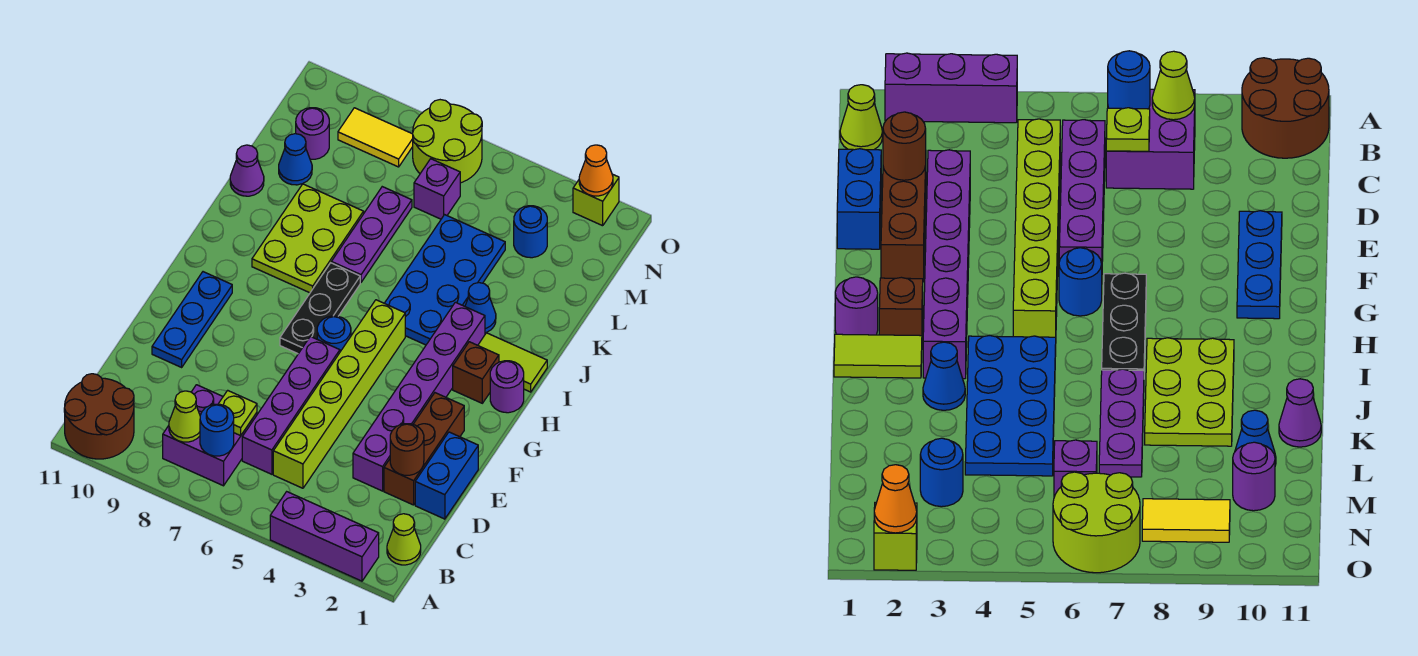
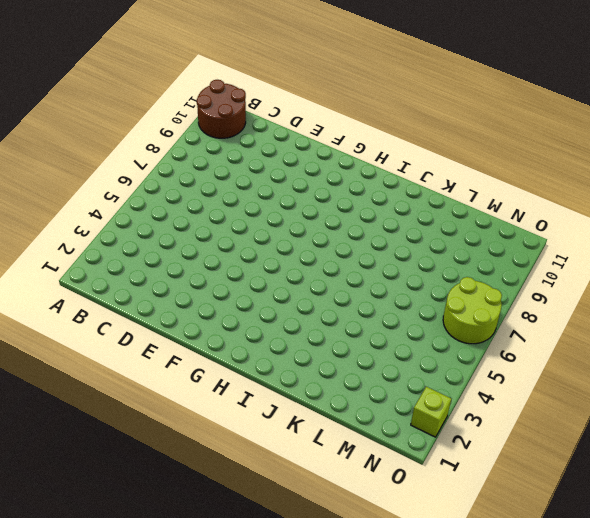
none -> purple brick A2:A4 level 1
none -> lime cone B1 level 1
none -> purple brick B7:C8 level 1
none -> lime brick C5:H5 level 1

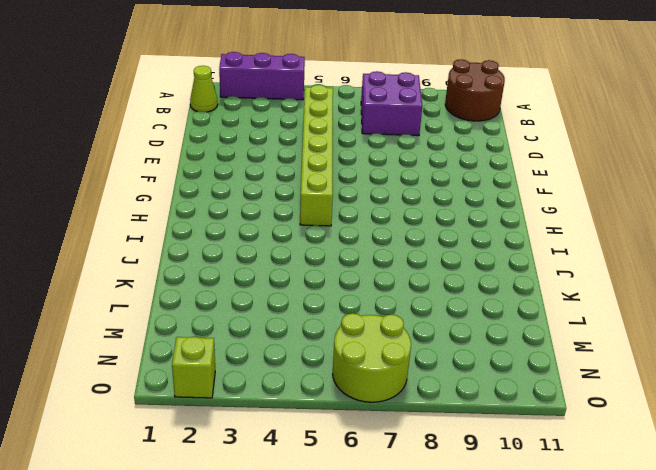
none -> purple brick C6:F6 level 1
none -> blue brick D1:E1 level 1
none -> brown brick D2:F2 level 1
none -> purple brick D3:I3 level 1

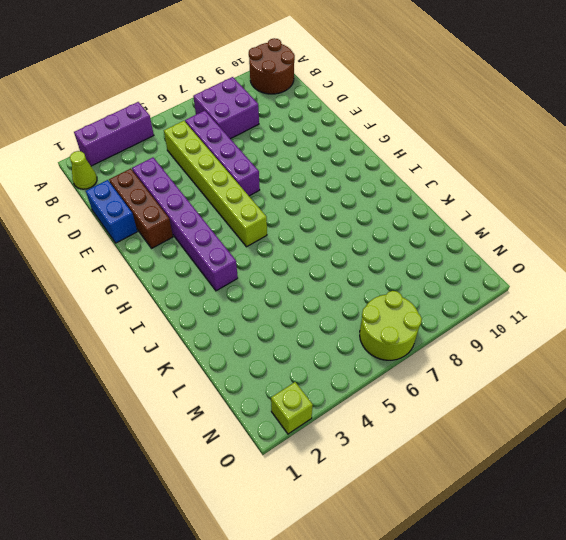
none -> blue plate E10:G10 level 1
none -> blue round brick G6 level 1
none -> black plate G7:I7 level 1
none -> purple round brick H1 level 1

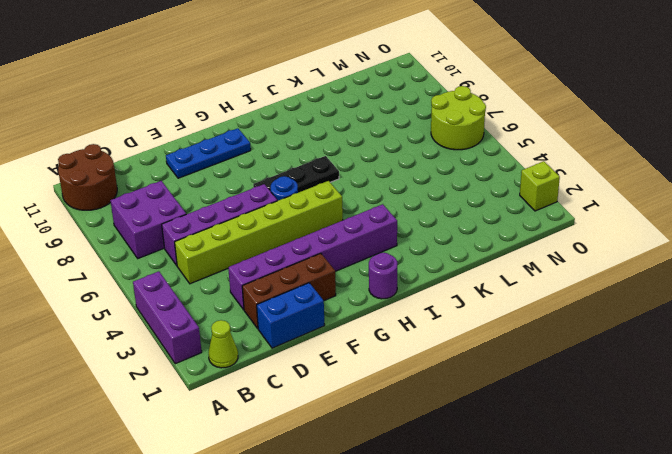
none -> brown brick H2 level 1
none -> lime tile I1:I2 level 1
none -> blue plate I4:L5 level 1
none -> lime plate I8:K9 level 1

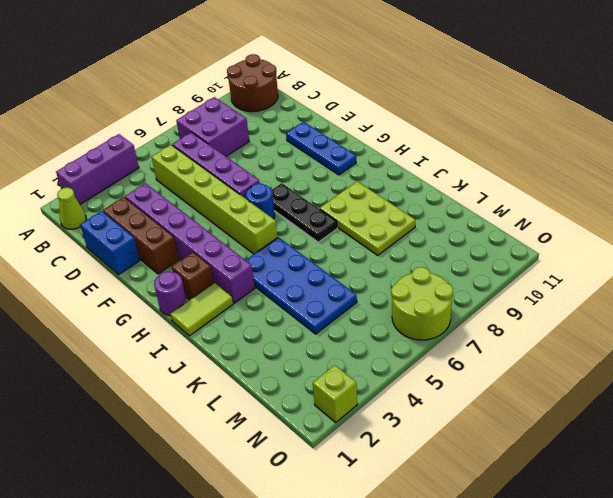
none -> blue cone J3 level 1
none -> purple plate J7:L7 level 1
none -> purple cone K11 level 1
none -> blue cone L10 level 1

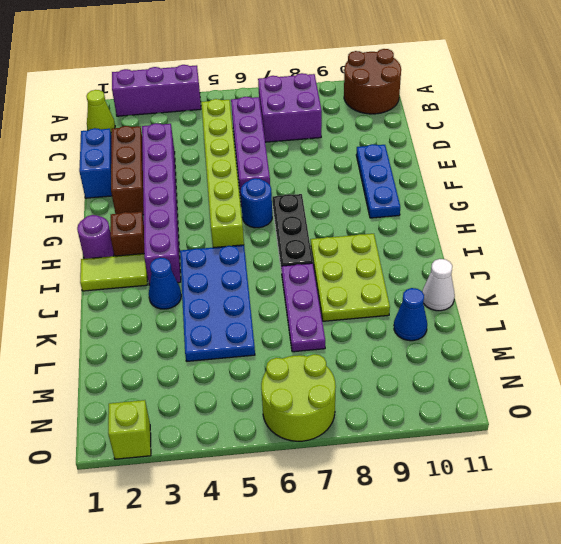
white cone K11 level 1 -> purple cone K11 level 1
none -> blue round brick M3 level 1
none -> purple brick M6 level 1
none -> purple round brick M10 level 1
none -> yellow tile N8:N9 level 1

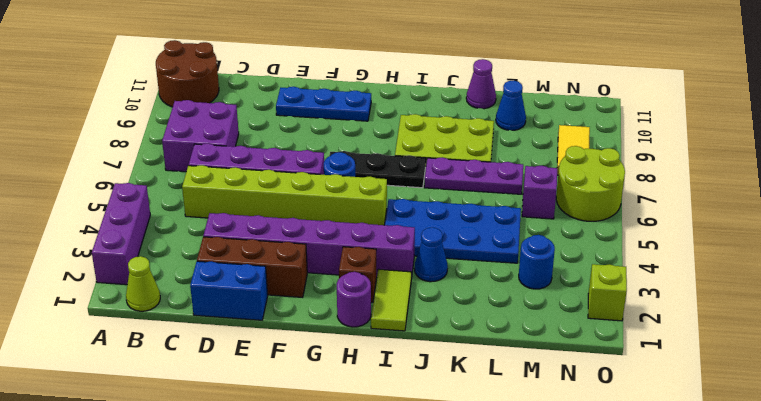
none -> purple round brick M10 level 1
none -> blue round brick B7 level 2
none -> lime cone B8 level 2
none -> lime plate C7 level 2

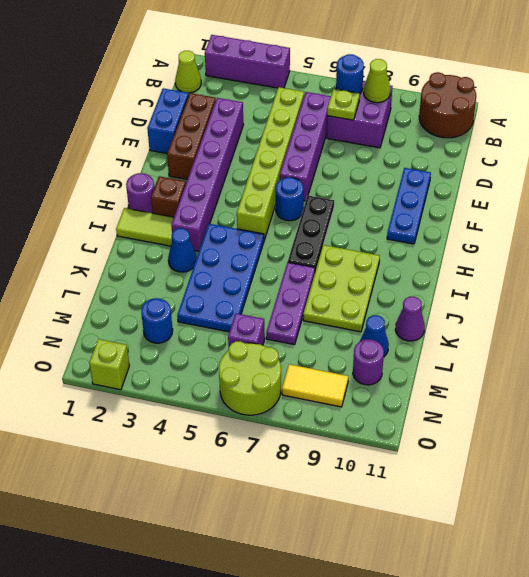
none -> brown round brick D2 level 2
none -> orange cone O2 level 2

